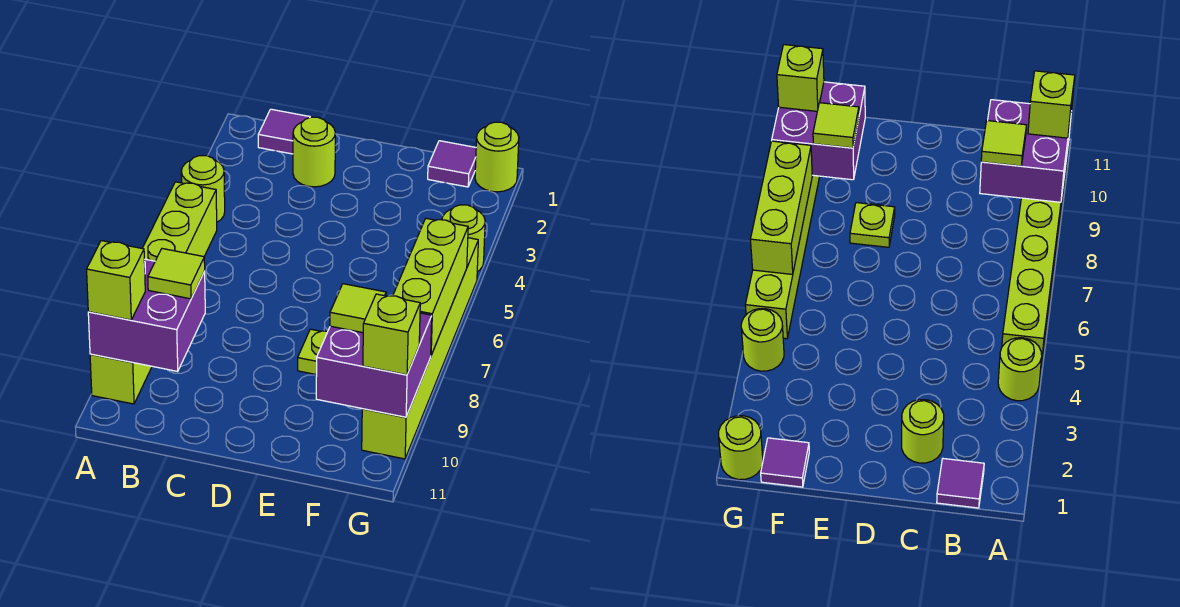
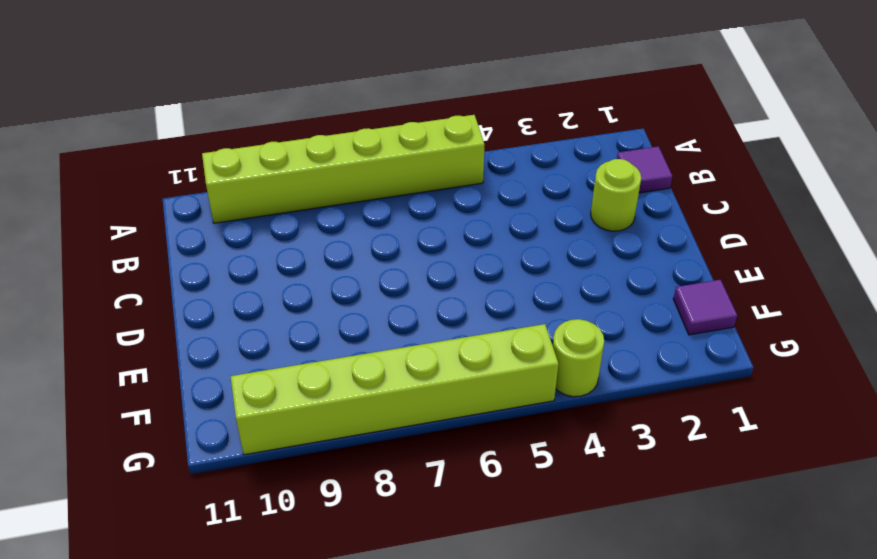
none -> lime round brick A4 level 1
none -> lime plate E8 level 1
none -> lime round brick G1 level 1

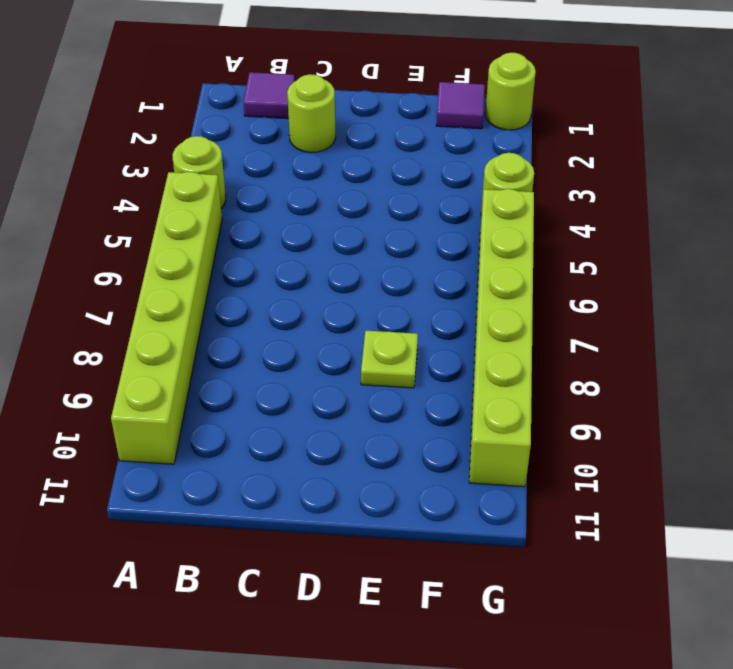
none -> purple brick A9:B10 level 2
none -> purple brick F9:G10 level 2
none -> lime brick G6:G8 level 2

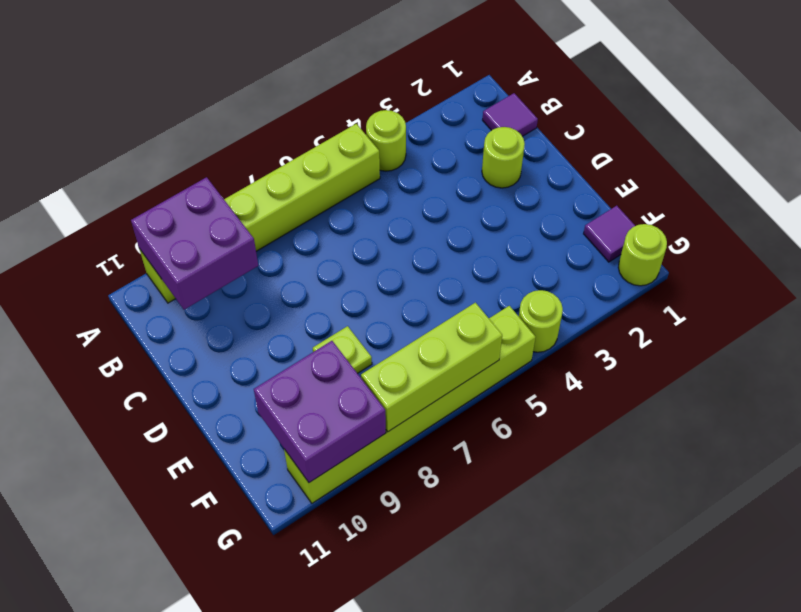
none -> lime brick A10 level 3
none -> lime tile B9 level 3
none -> lime tile F9 level 3

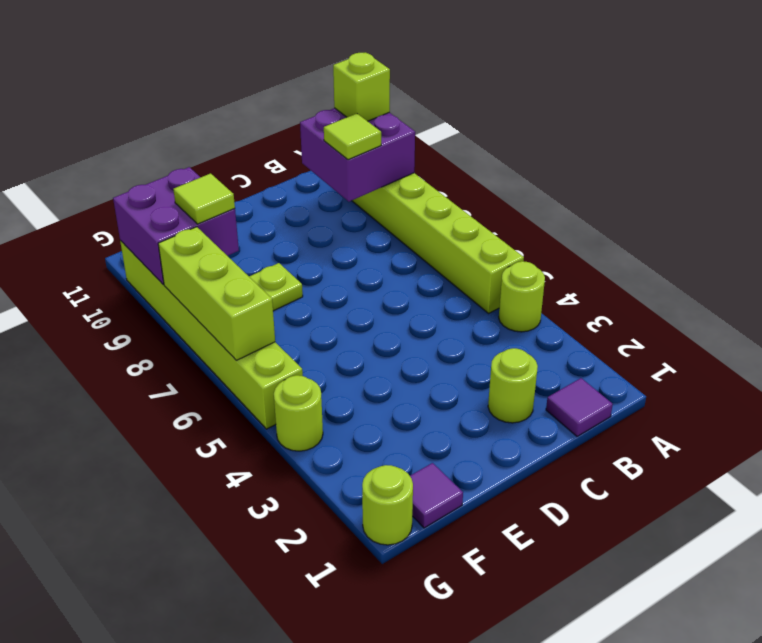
none -> lime brick G10 level 3

